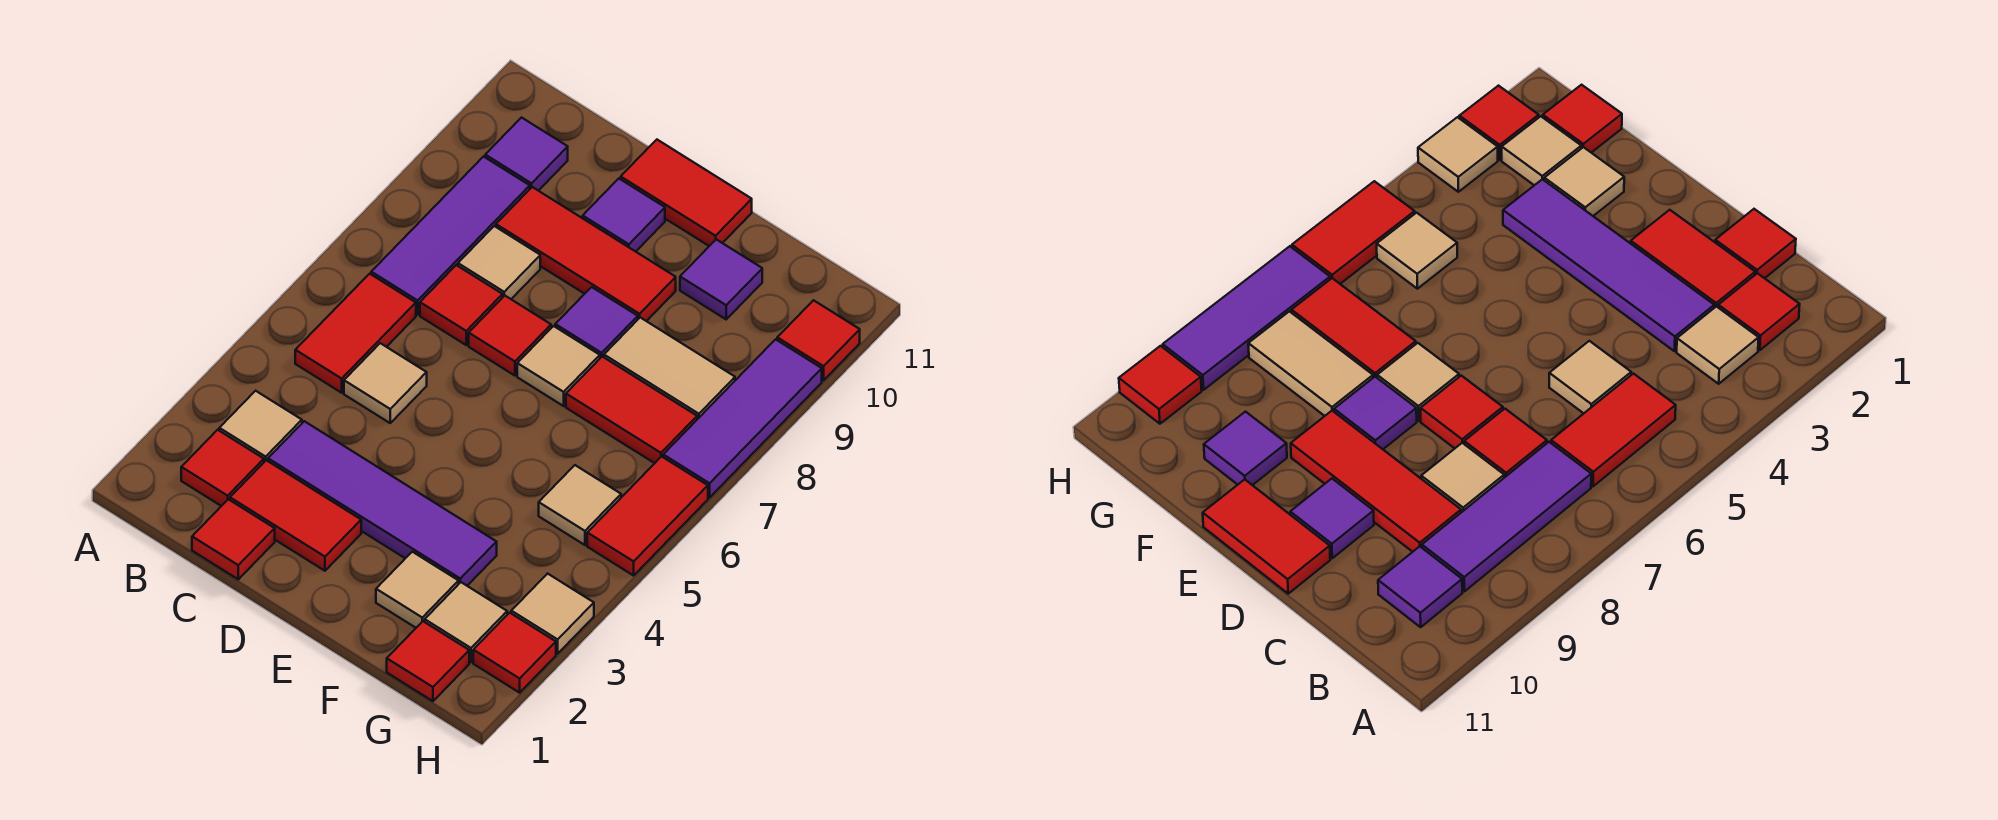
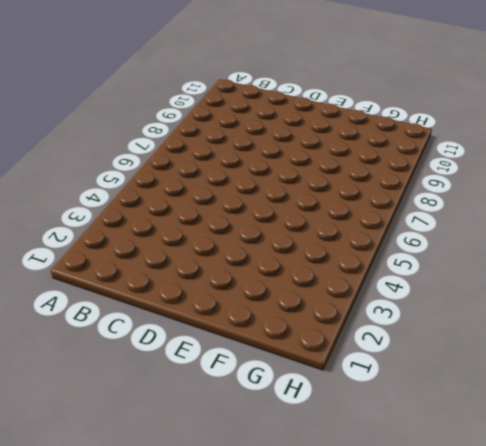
none -> red tile B2 level 1
none -> tan tile B3 level 1
none -> red tile B5:B6 level 1

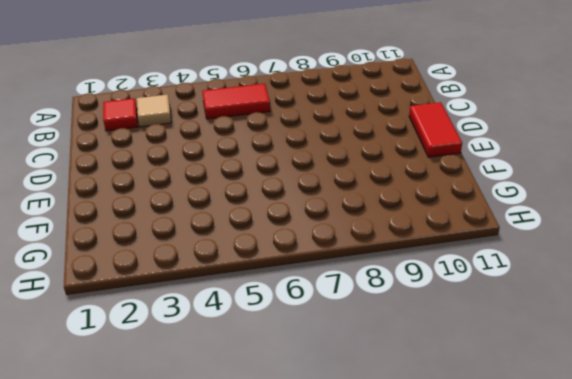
none -> purple tile B7:B9 level 1
none -> purple tile B10 level 1
none -> red tile C1 level 1

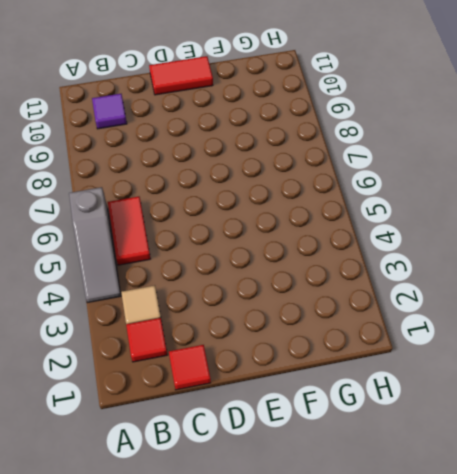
grey slope A4:A6 level 1 top 6 -> none
none -> purple tile B7:B9 level 1
none -> red tile C2:D2 level 1
none -> purple tile C3:F3 level 1

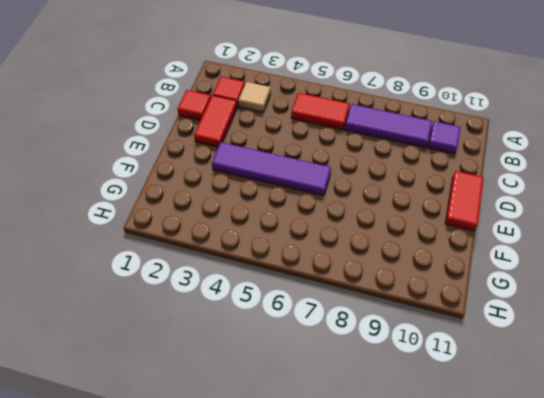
purple tile E3:E6 level 1 -> purple tile C3:F3 level 1
none -> tan tile C5 level 1
none -> red tile C7 level 1
none -> tan tile C8 level 1

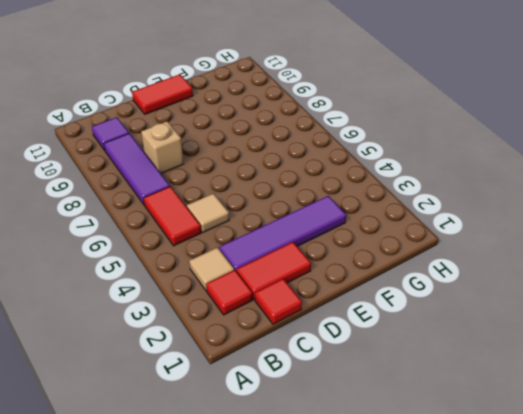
tan brick C8 level 1 -> tan tile C8 level 1
none -> red tile C7 level 1
none -> red tile C9:E9 level 1
none -> red tile D7 level 1

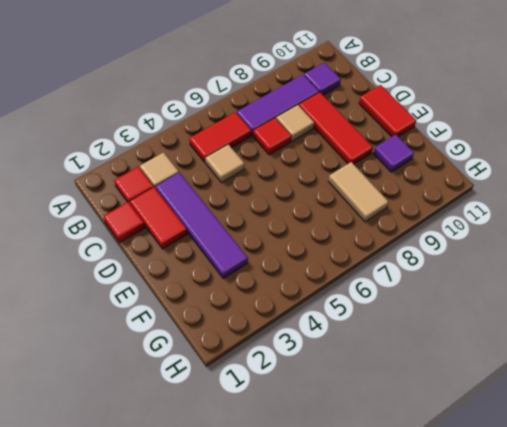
none -> red tile D7 level 1
none -> purple tile D10 level 1
none -> tan tile E7 level 1

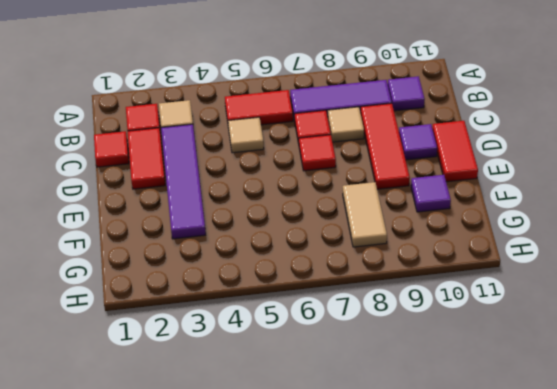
none -> tan tile E7 level 1
none -> purple tile E8 level 1
none -> tan tile F2 level 1

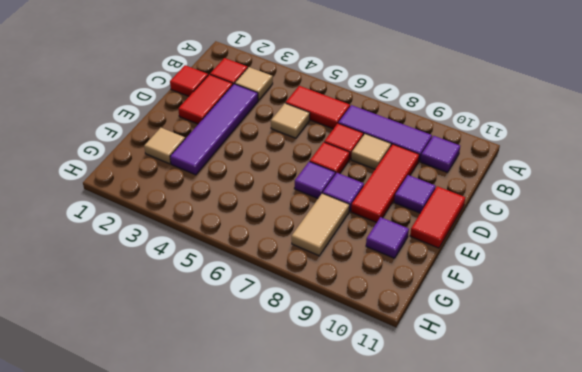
purple tile E7 level 1 -> tan tile E7 level 1
none -> red tile F7:G7 level 1
none -> red tile G1 level 1
none -> tan tile G2 level 1

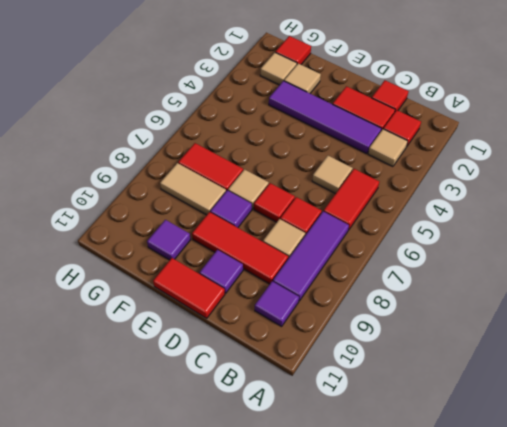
none -> tan tile G5 level 1
none -> red tile H2 level 1
none -> tan tile H3 level 1

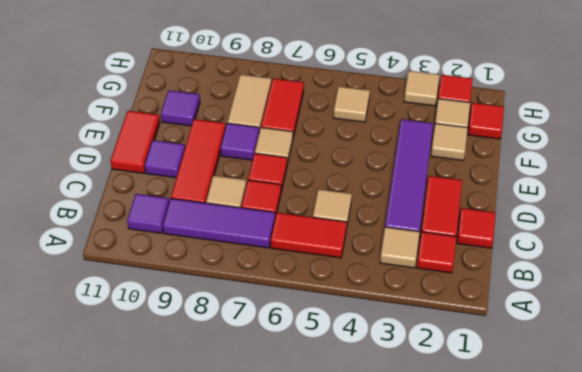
none -> red tile H5:H6 level 1
none -> purple tile H7:H9 level 1
none -> red tile H10 level 1

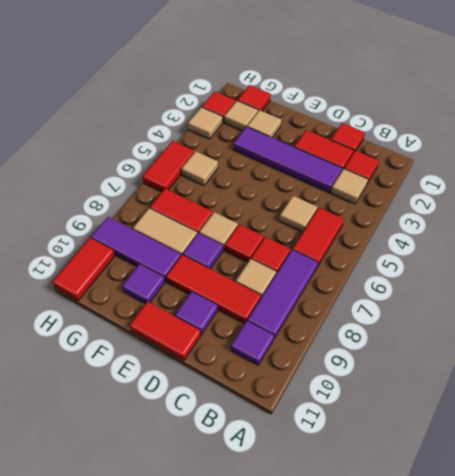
purple tile F9:H9 level 1 -> purple tile H7:H9 level 1
red tile H10:H11 level 1 -> red tile H10 level 1

